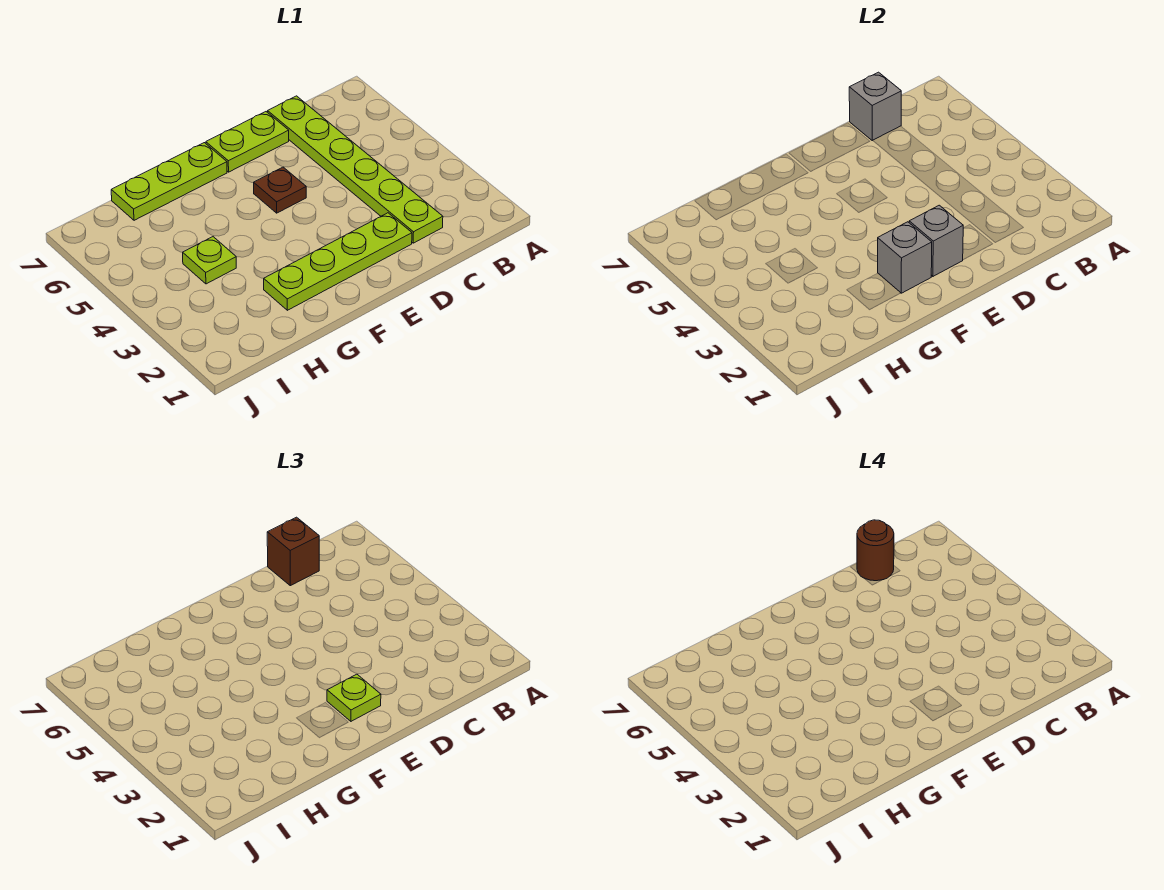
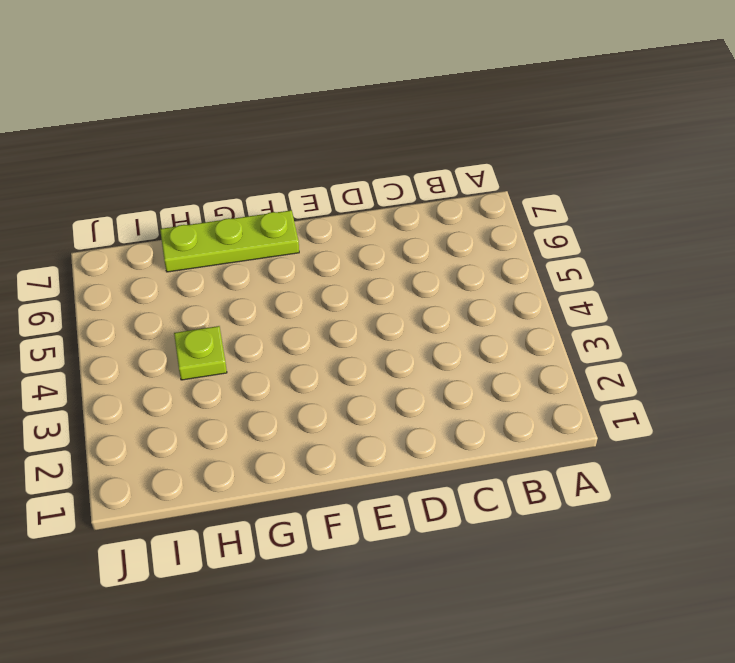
none -> lime plate C2:C7 level 1
none -> lime plate D2:G2 level 1
none -> lime plate D7:E7 level 1

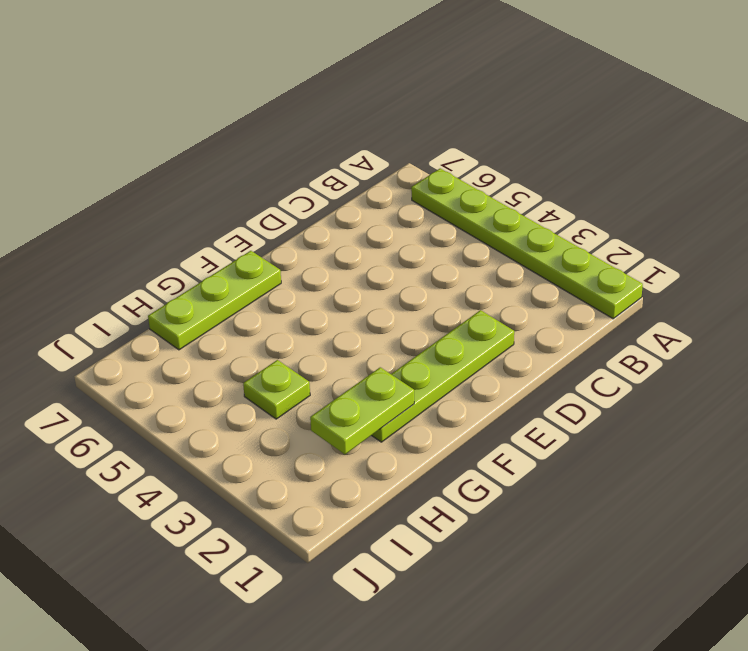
lime plate A1:A6 level 1 -> lime plate C2:C7 level 1
lime plate G2:H2 level 2 -> lime plate D7:E7 level 1
none -> brown plate E5 level 1
none -> grey brick C7 level 2
none -> grey brick E2 level 2

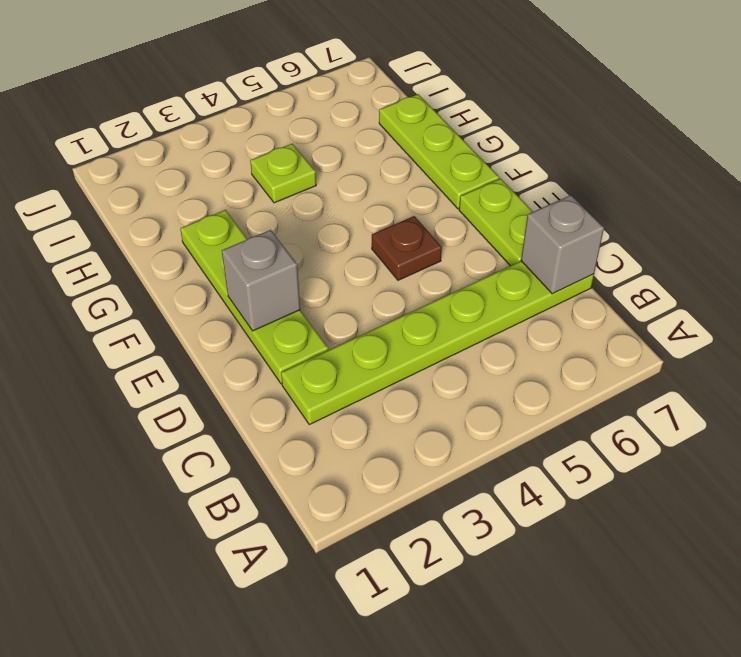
none -> grey brick F2 level 2
none -> brown brick C7 level 3
none -> lime plate E2 level 3

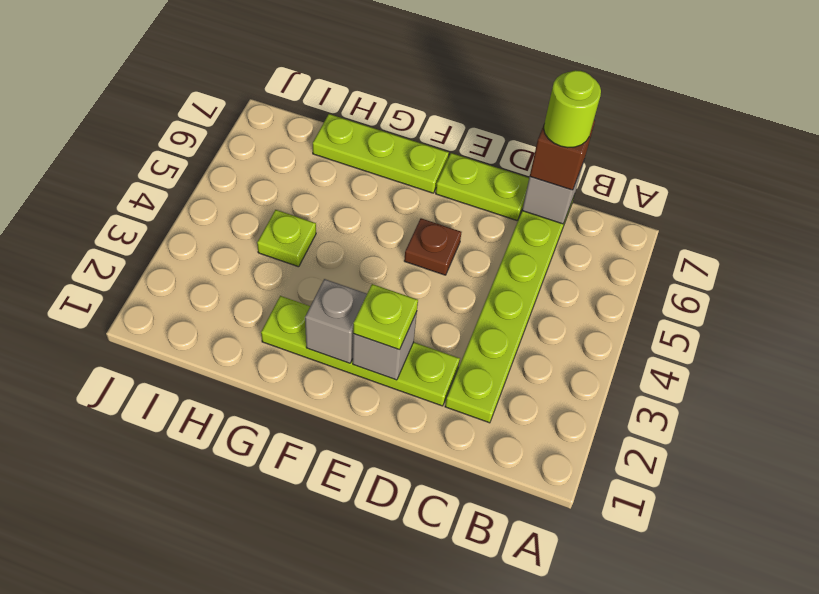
lime round brick C7 level 4 -> brown round brick C7 level 4

